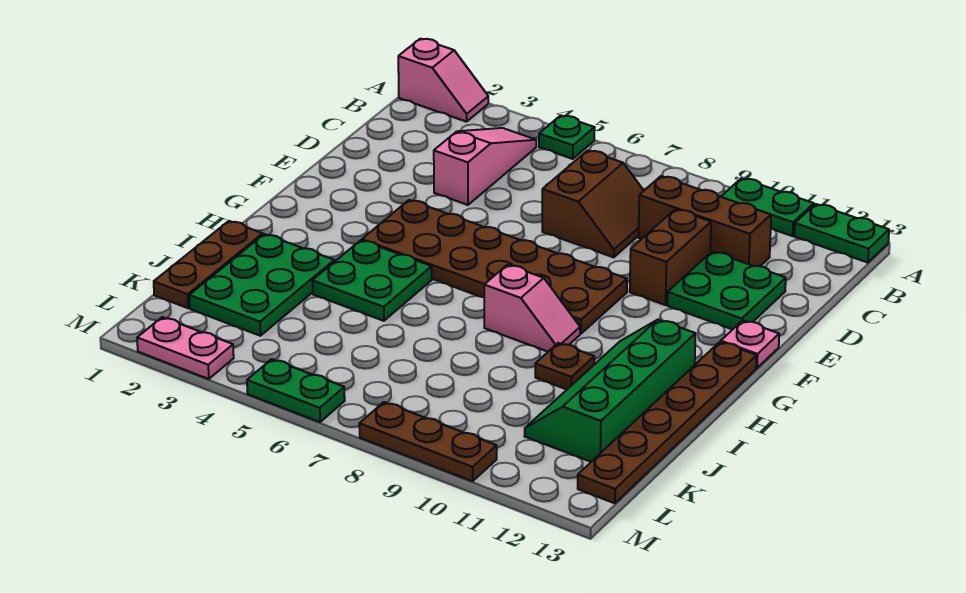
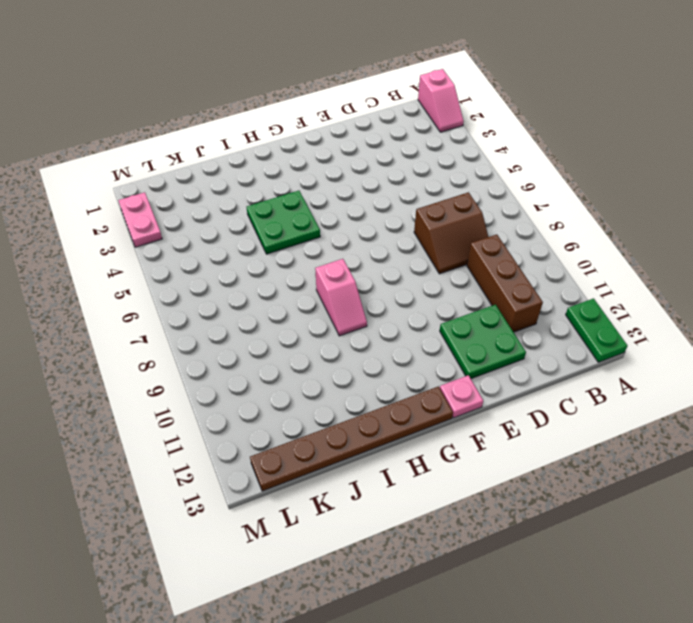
none -> green plate A5 level 1
none -> green plate A10:A11 level 1
none -> pink slope B4:D4 level 1 top D

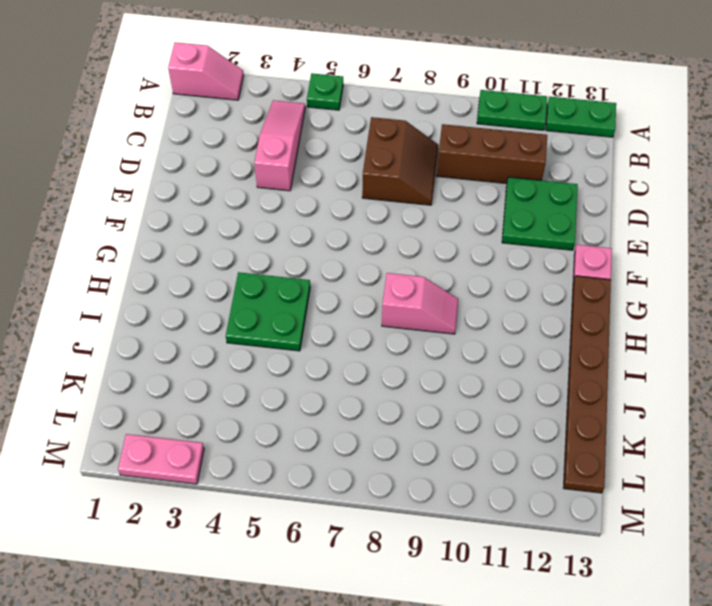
none -> brown brick D10:E10 level 1
none -> brown plate F4:G9 level 1
none -> green slope H11:K12 level 1 top 12

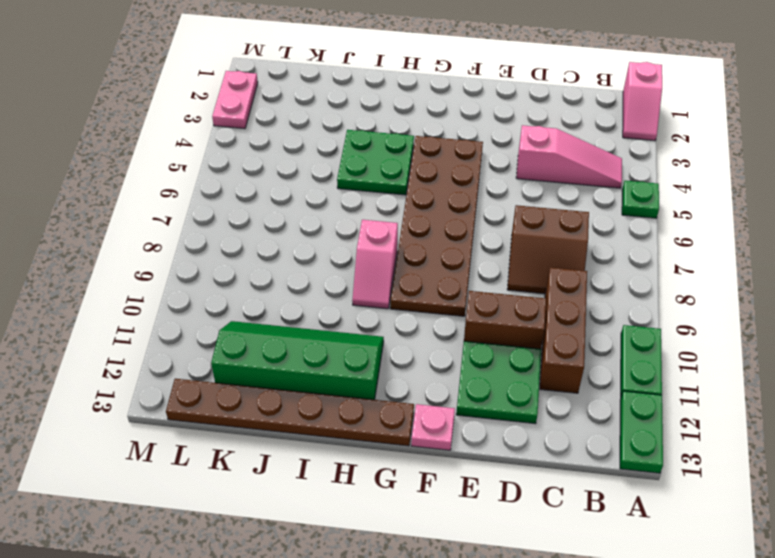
none -> brown plate I1:K1 level 1
none -> green plate I2:K3 level 1
none -> brown plate I10 level 1

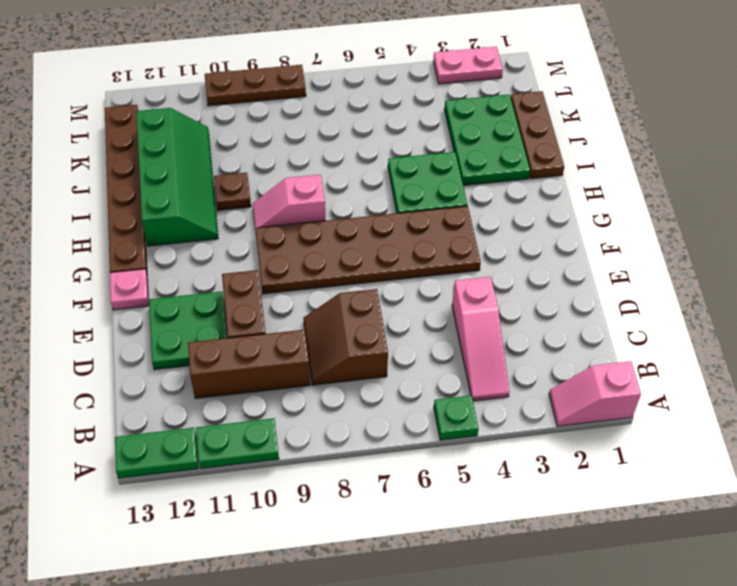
none -> green plate M5:M6 level 1

